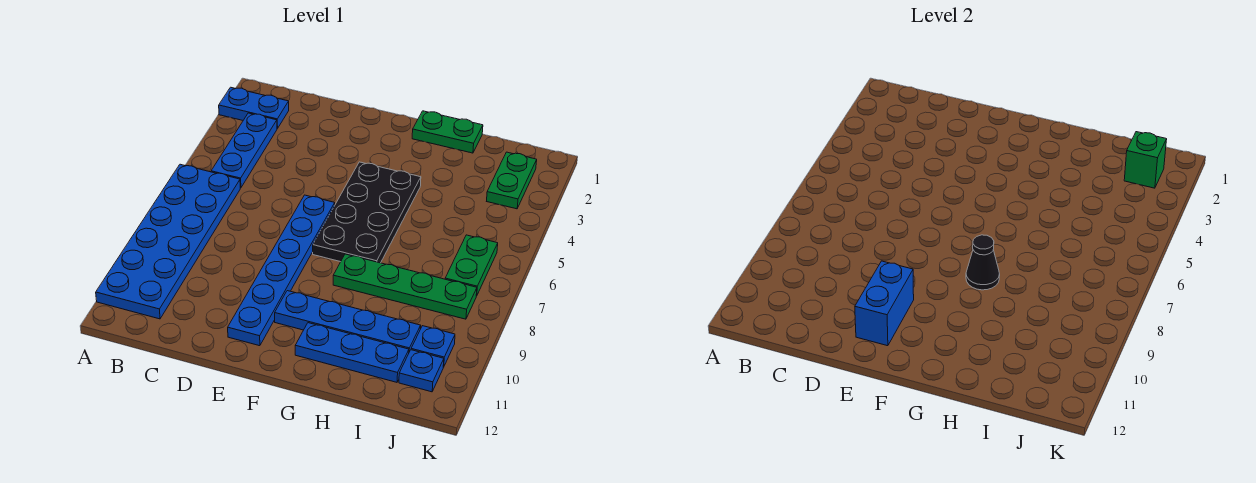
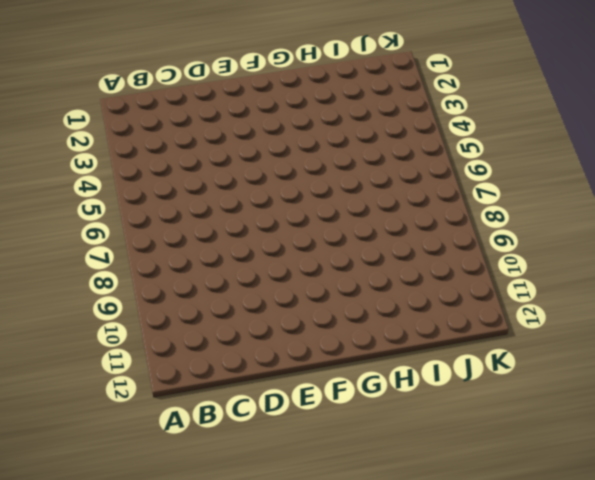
none -> blue plate A2:B2 level 1
none -> blue plate A6:B11 level 1
none -> blue plate B3:B5 level 1

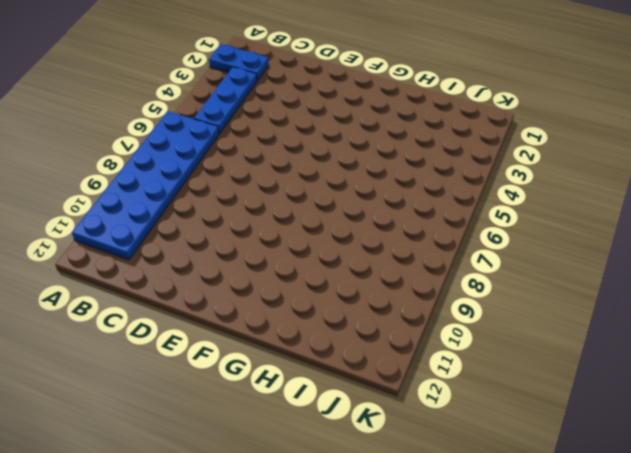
none -> blue plate E6:E11 level 1
none -> black plate F4:G7 level 1
none -> blue plate F10:I10 level 1

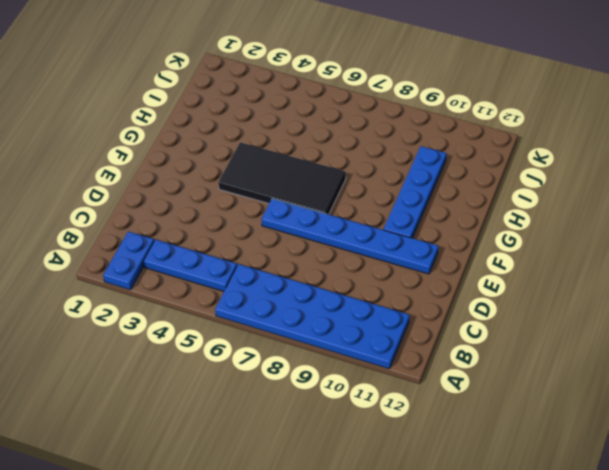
black tile F4:G7 level 1 -> black plate F4:G7 level 1
none -> green plate G1:H1 level 1
none -> green plate G8:J8 level 1
none -> blue plate G11:I11 level 1

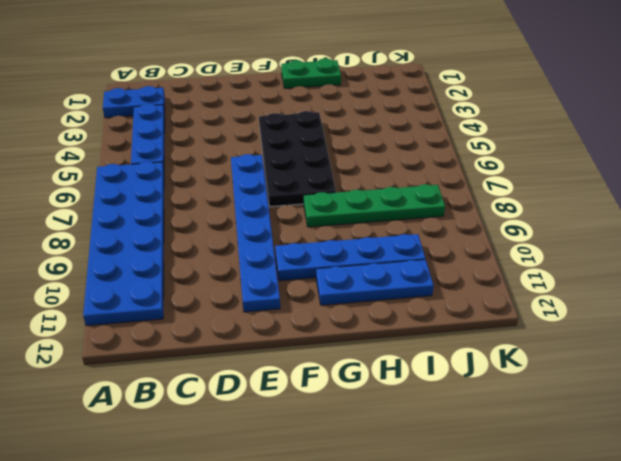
none -> green plate J2:J3 level 1
none -> green plate J6:J7 level 1
none -> blue plate J10 level 1

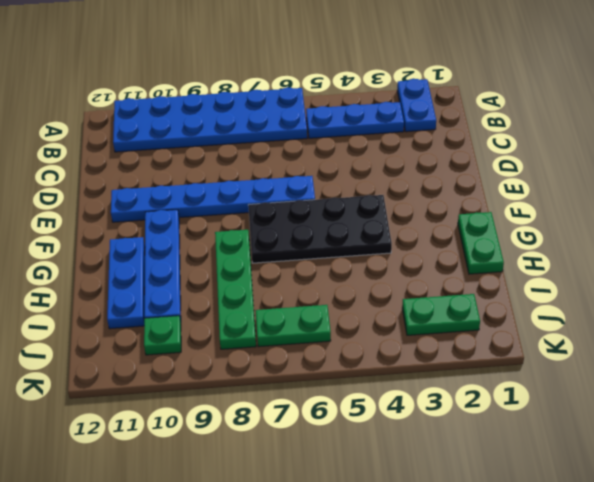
green plate J10 level 1 -> blue plate J10 level 1
none -> blue plate J11 level 1
none -> blue brick E10:E11 level 2
none -> black cone G8 level 2

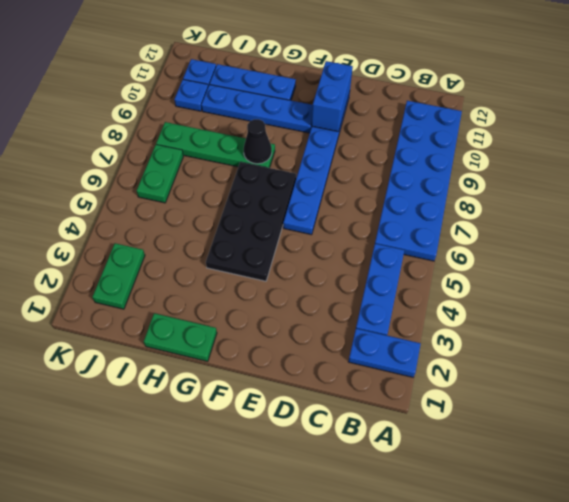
none -> green brick J2 level 2

